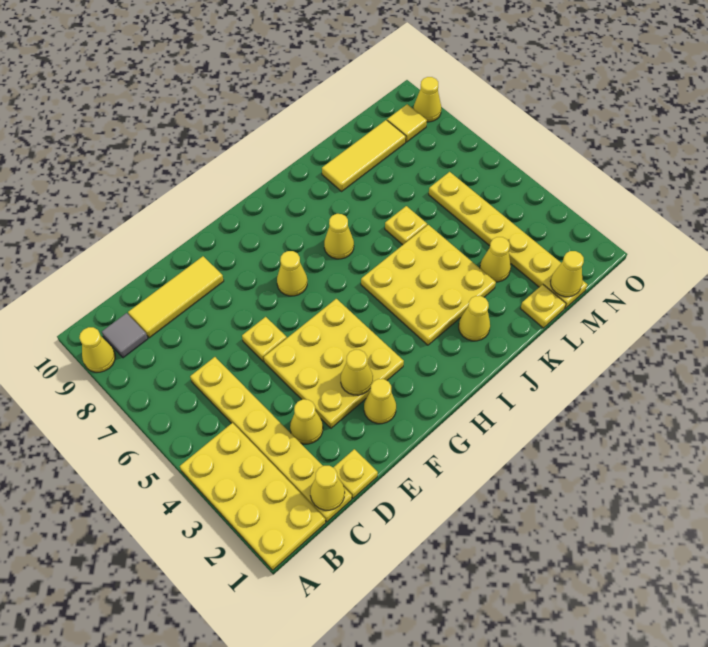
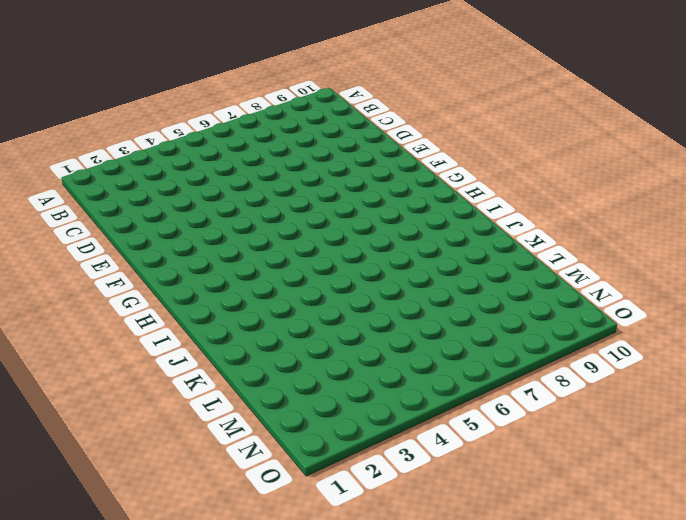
none -> yellow plate A1:B4 level 1
none -> yellow cone A9 level 1
none -> grey tile B9 level 1

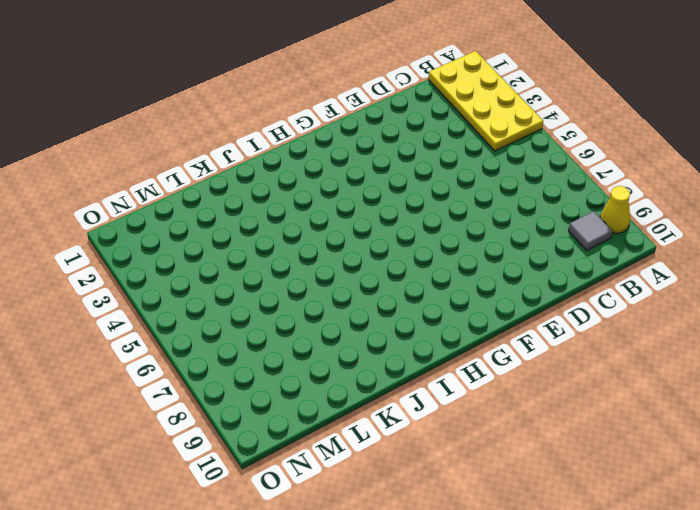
none -> yellow plate C1:C6 level 1
none -> yellow tile C9:E9 level 1
none -> yellow plate D1 level 1

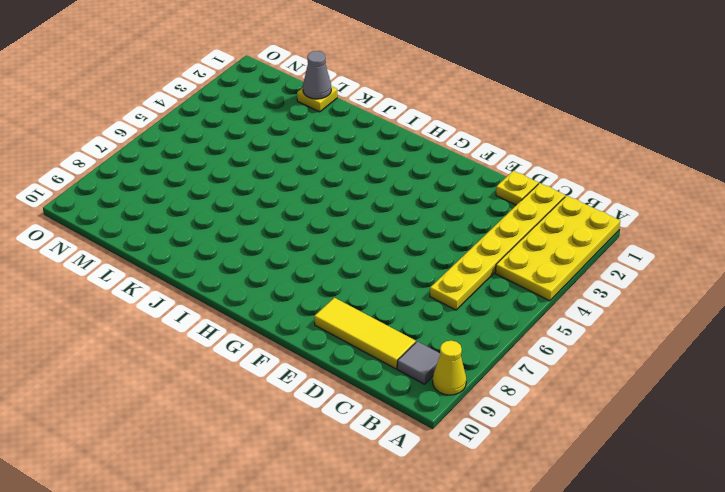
grey cone L1 level 2 -> none
none -> yellow cone D3 level 1
none -> yellow plate E3:G5 level 1
none -> yellow plate E6 level 1

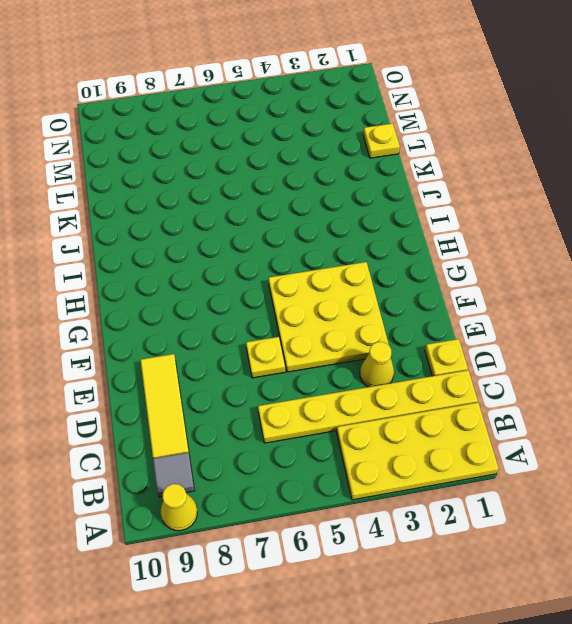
none -> yellow cone F2 level 1
none -> yellow cone G7 level 1
none -> yellow plate I3:K5 level 1

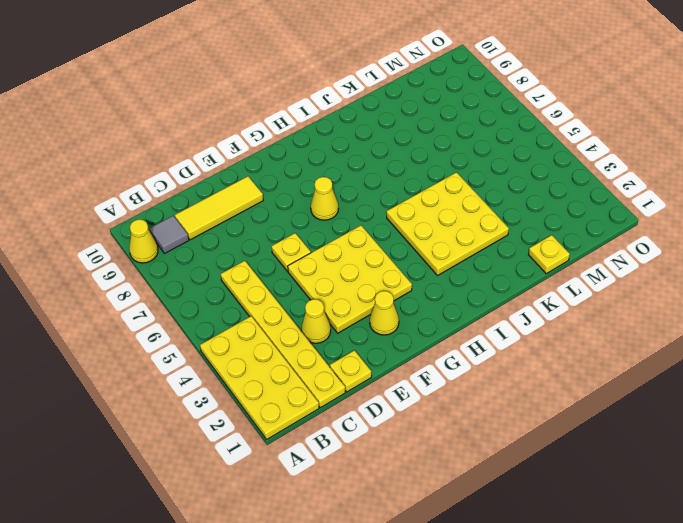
none -> yellow cone I7 level 1
none -> yellow cone J2 level 1
none -> yellow plate K6 level 1

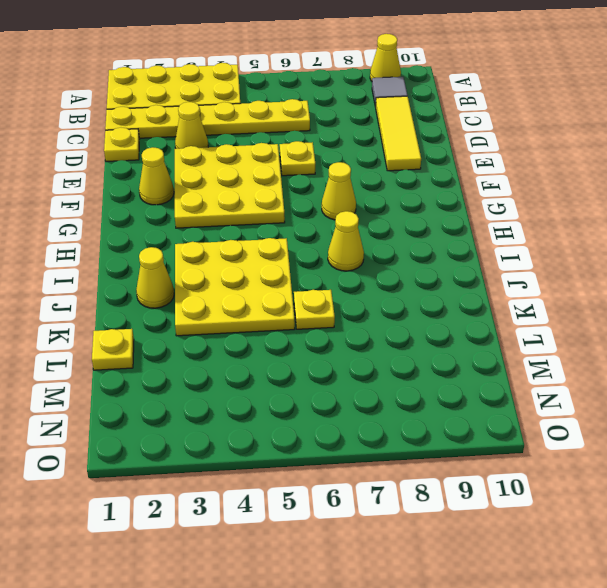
none -> yellow tile K9:M9 level 1
none -> yellow cone L3 level 1
none -> yellow plate M1:M6 level 1

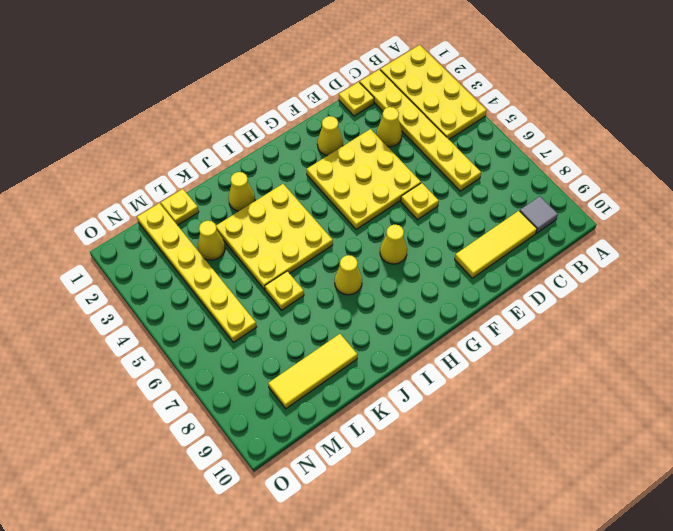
none -> yellow cone A9 level 1
none -> yellow tile N9 level 1
none -> yellow cone O9 level 1

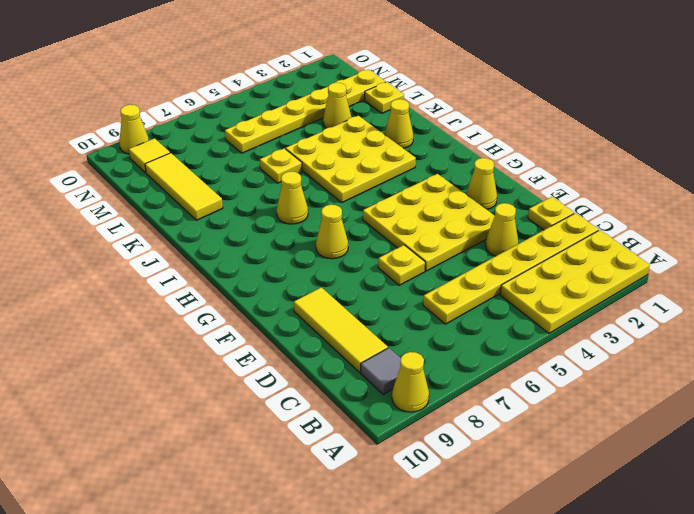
none -> yellow cone C1 level 2
none -> yellow cone F3 level 2
none -> yellow cone M1 level 2

